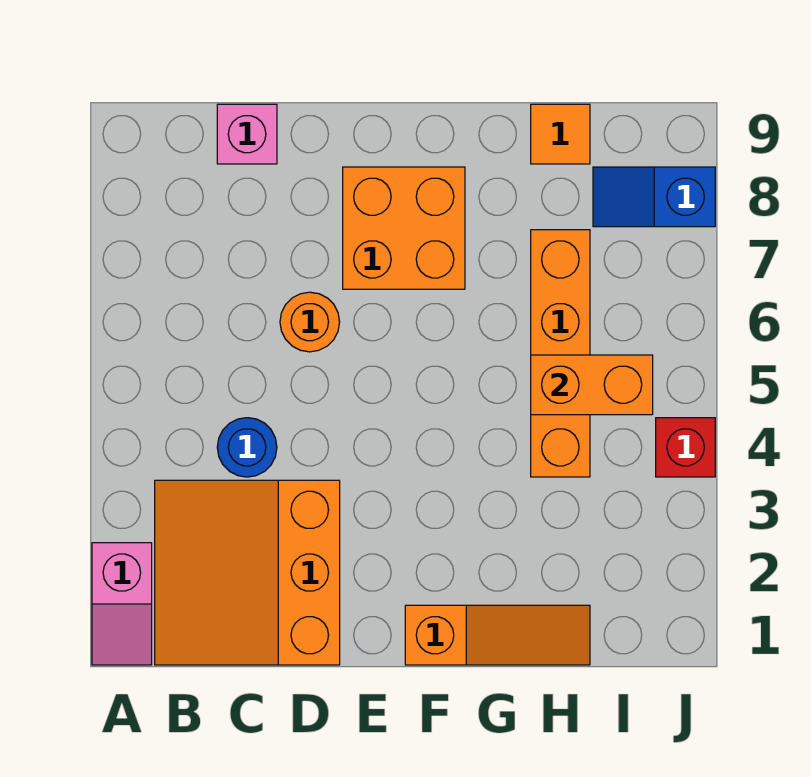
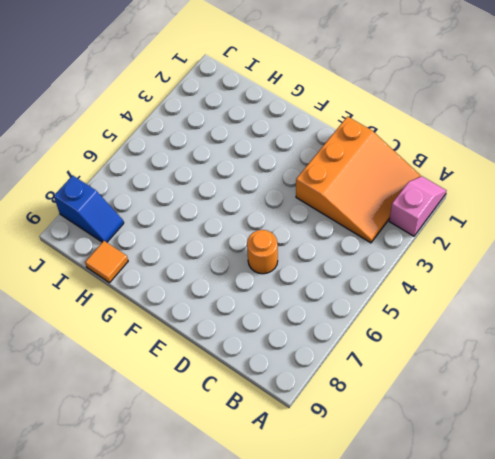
none -> blue round brick C4 level 1
none -> pink brick C9 level 1
none -> orange brick E7:F8 level 1

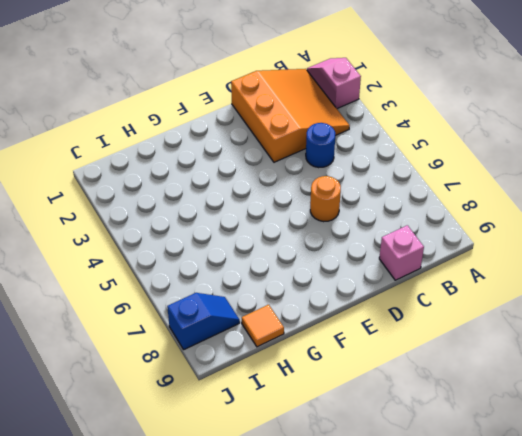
none -> orange brick E7:F8 level 1
none -> orange slope F1:H1 level 1 top F
none -> orange brick H4:H7 level 1

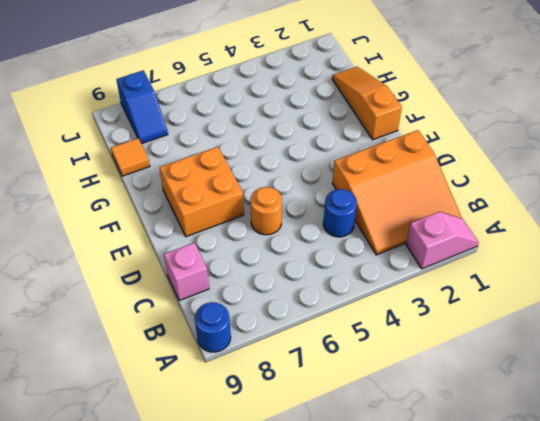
blue round brick A9 level 1 -> none
none -> orange brick H4:H7 level 1
none -> red brick J4 level 1
none -> orange brick H5:I5 level 2

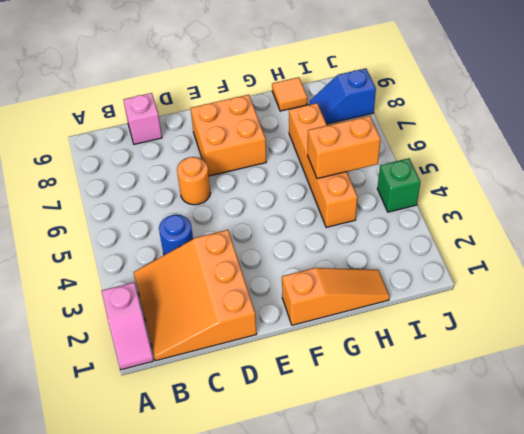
green brick J4 level 1 -> red brick J4 level 1

